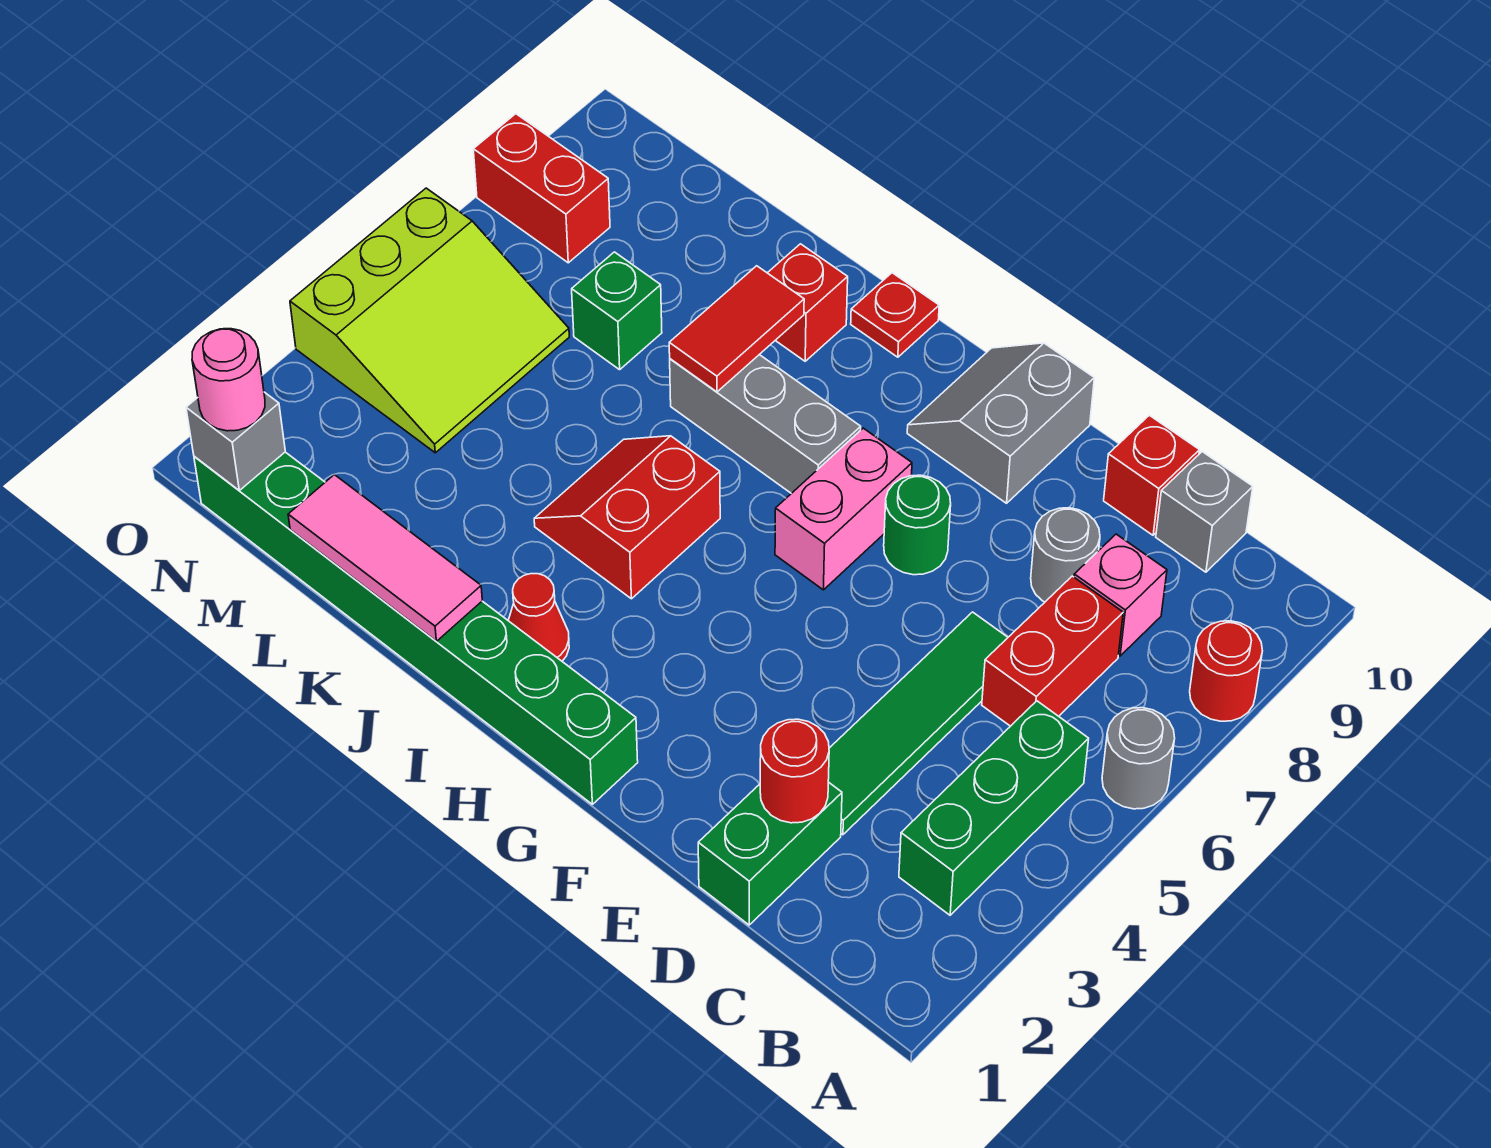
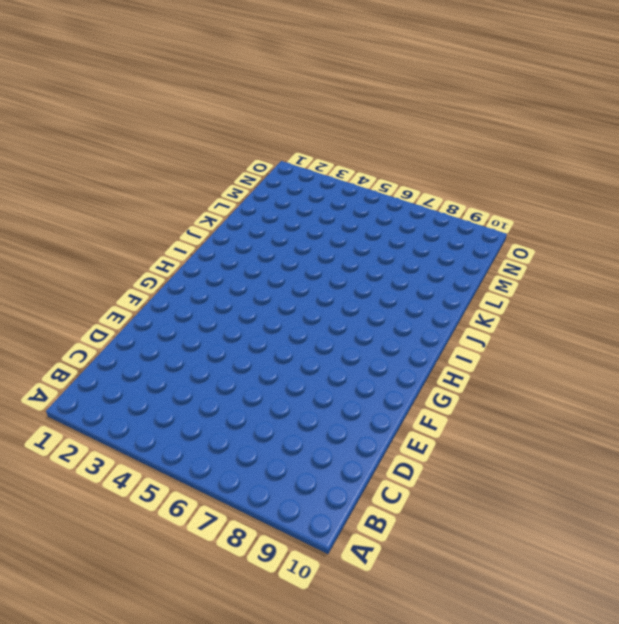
none -> grey round brick A6 level 1
none -> red round brick A8 level 1
none -> green brick B3:B5 level 1

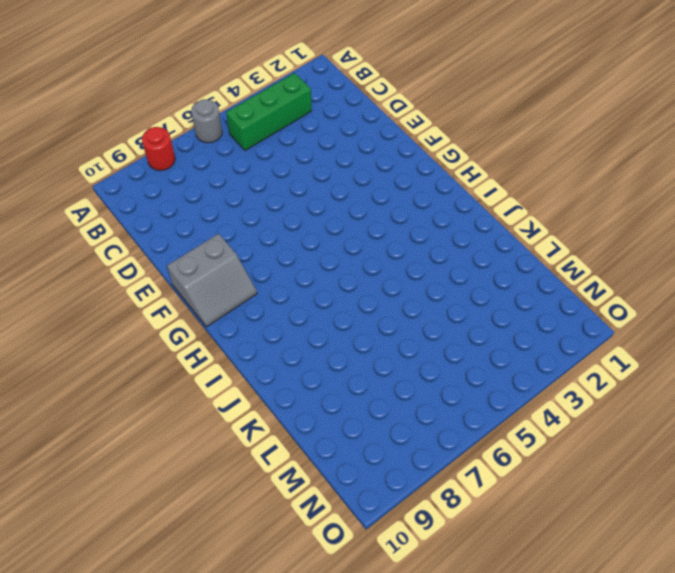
none -> red brick C6:C7 level 1
none -> pink brick C8 level 1
none -> grey brick C10 level 1

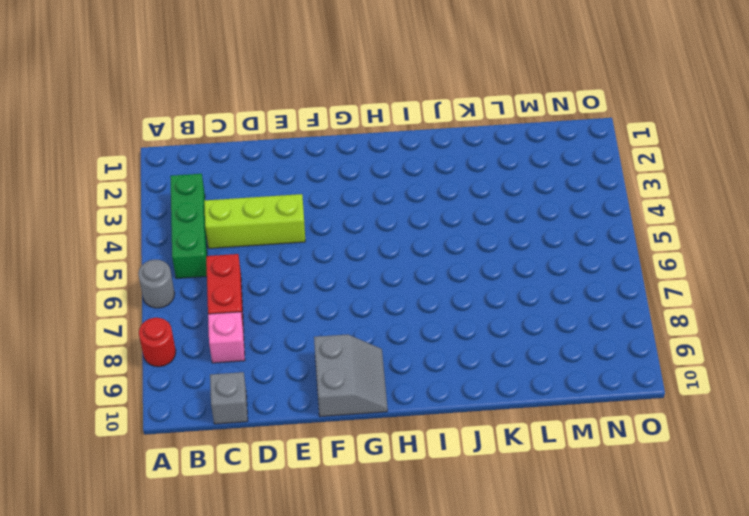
lime brick C4:E4 level 1 -> green tile D3:D6 level 1
none -> green brick D1:D2 level 1
none -> grey round brick D8 level 1
none -> red brick D10 level 1

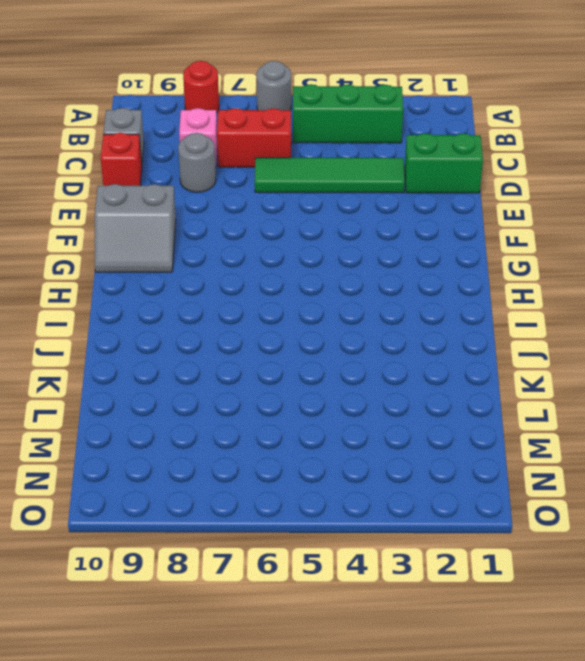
none -> green round brick F7 level 1
none -> green brick G1:N1 level 1
none -> pink brick G6:G7 level 1

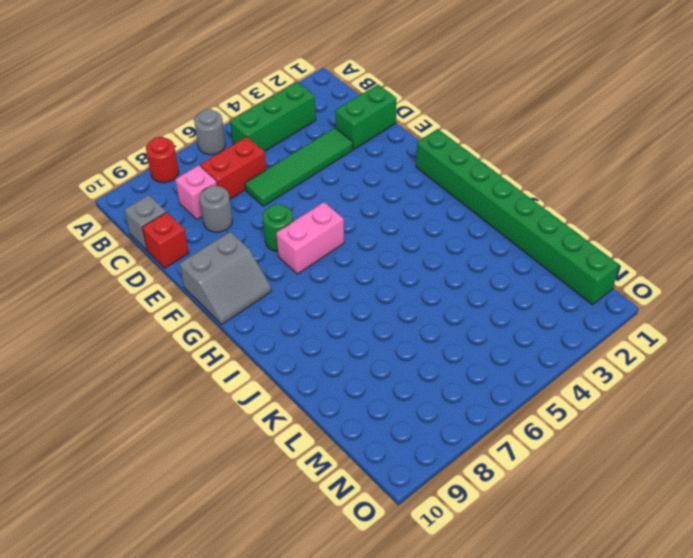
none -> grey brick H7:J7 level 1
none -> red cone I2 level 1
none -> red slope I4:J5 level 1 top I

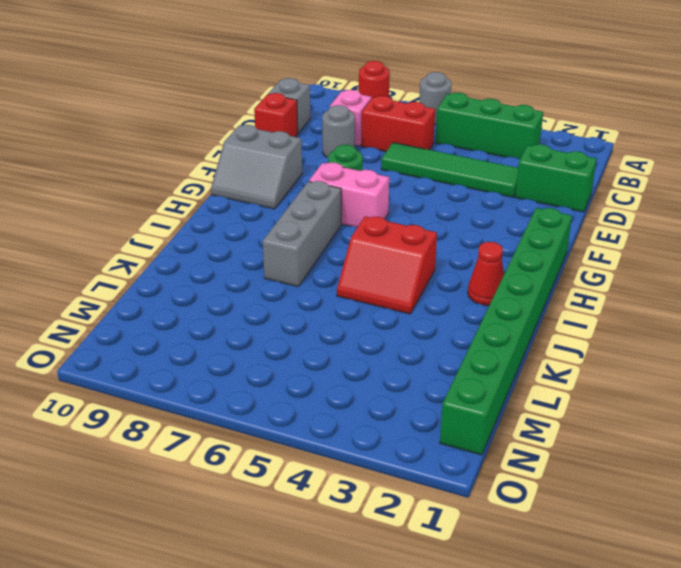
none -> red plate I10 level 1
none -> red brick J9 level 1
none -> green brick L7 level 1

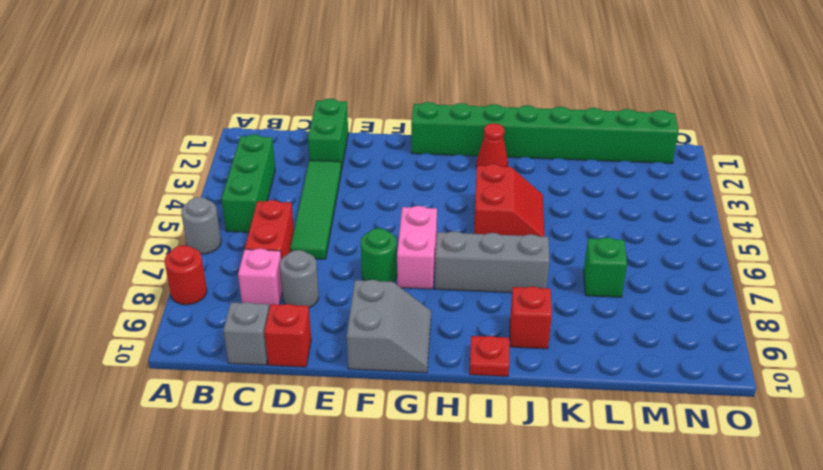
none -> lime slope M4:O6 level 1 top O
none -> red brick N8:O8 level 1
none -> red round brick D2 level 2

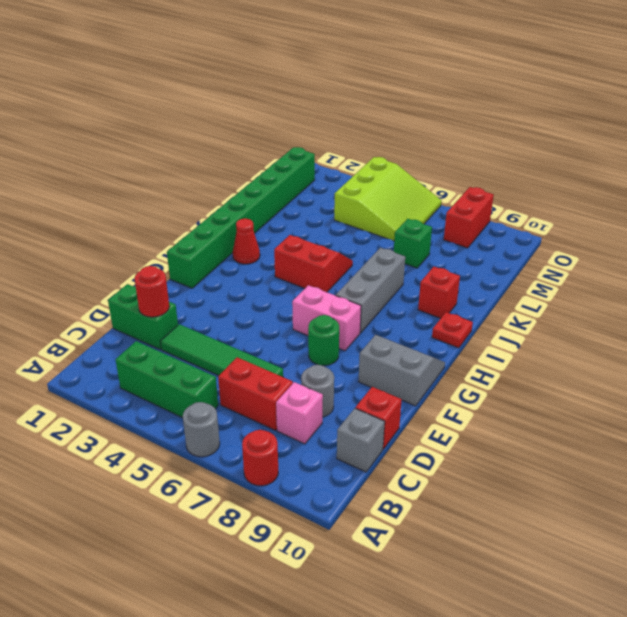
lime slope M4:O6 level 1 top 4 -> lime slope M4:O6 level 1 top O
none -> pink tile J1:L1 level 2
none -> red tile J7:J8 level 2
none -> grey brick N1 level 2

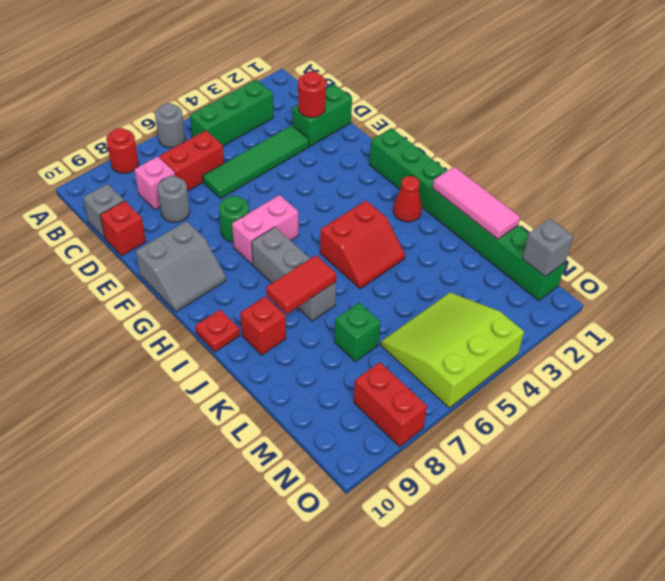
none -> pink round brick N1 level 3

